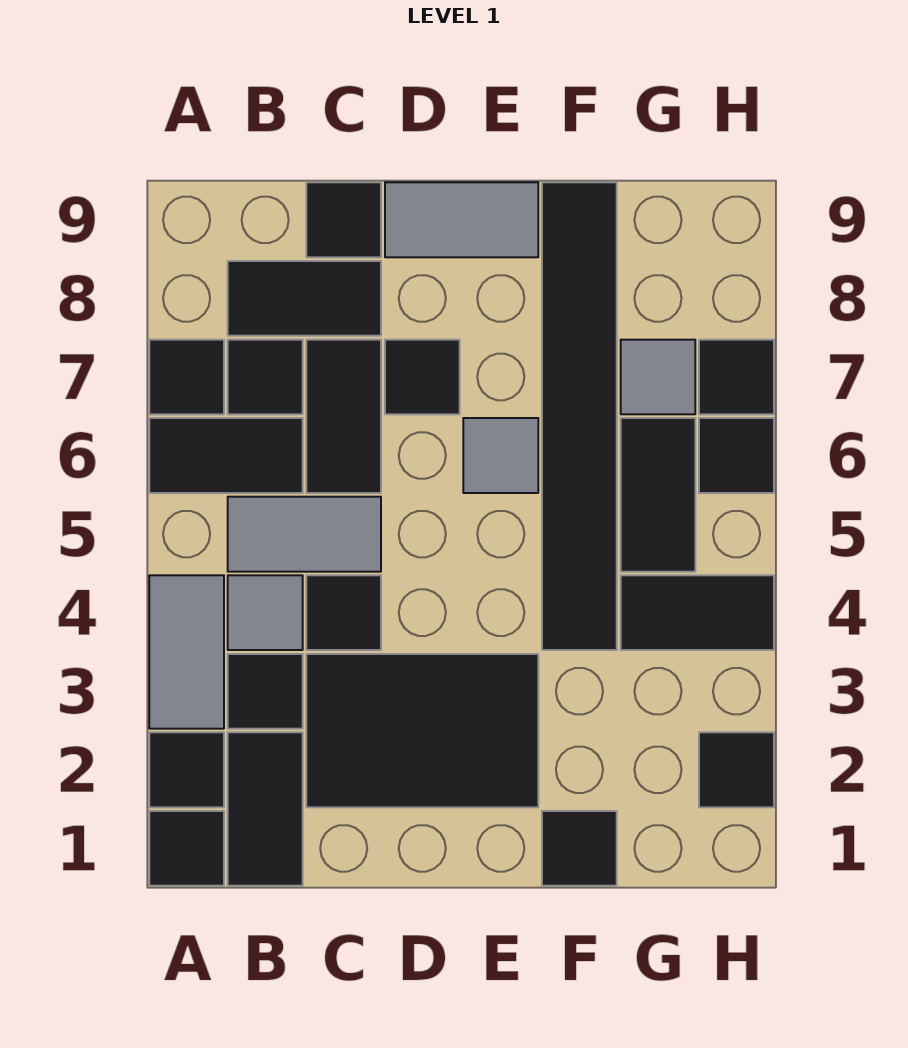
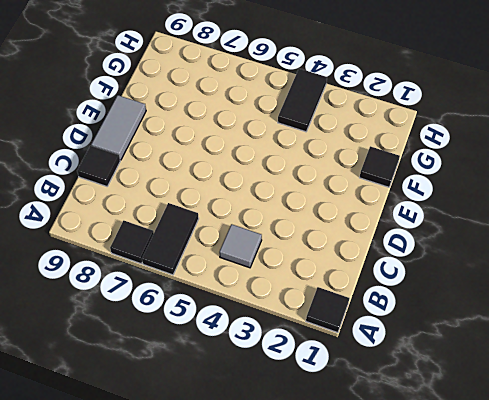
none -> black tile A2 level 1
none -> grey tile A3:A4 level 1
none -> black tile B1:B2 level 1

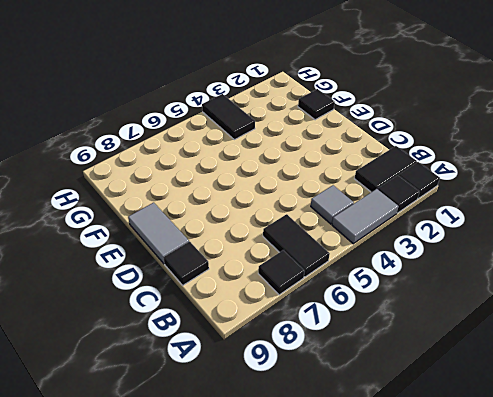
none -> black tile B3 level 1
none -> grey tile B5:C5 level 1
none -> black tile B7 level 1

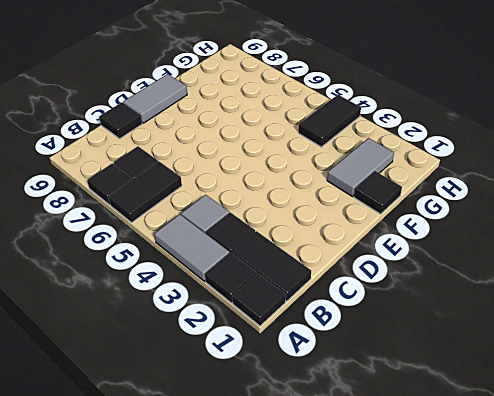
grey tile F2:G2 level 1 -> grey tile B5:C5 level 1
none -> black tile B8:C8 level 1
none -> black tile C2:E3 level 1
none -> black tile C4 level 1

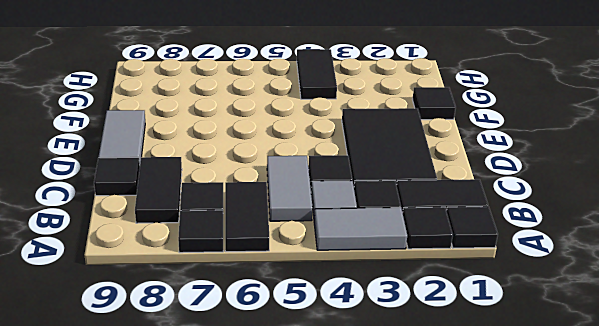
none -> black tile C6:C7 level 1
none -> black tile D7 level 1
none -> grey tile E6 level 1

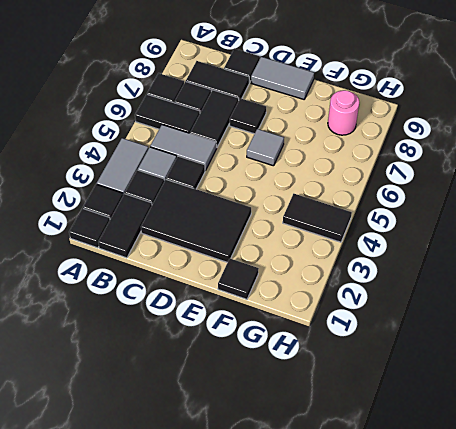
pink round brick G8 level 1 -> none
none -> black tile F4:F9 level 1
none -> black tile G5:G6 level 1
none -> grey tile G7 level 1

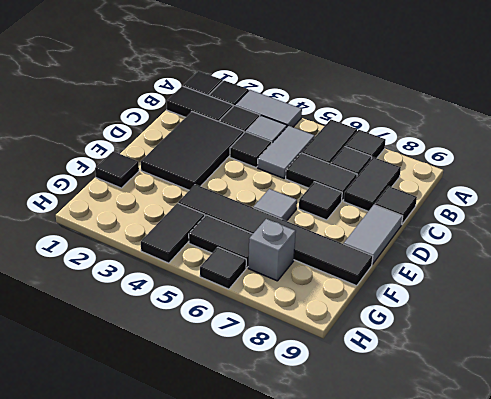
grey brick G7 level 1 -> grey tile G7 level 1
none -> black tile H2 level 1
none -> black tile H7 level 1

